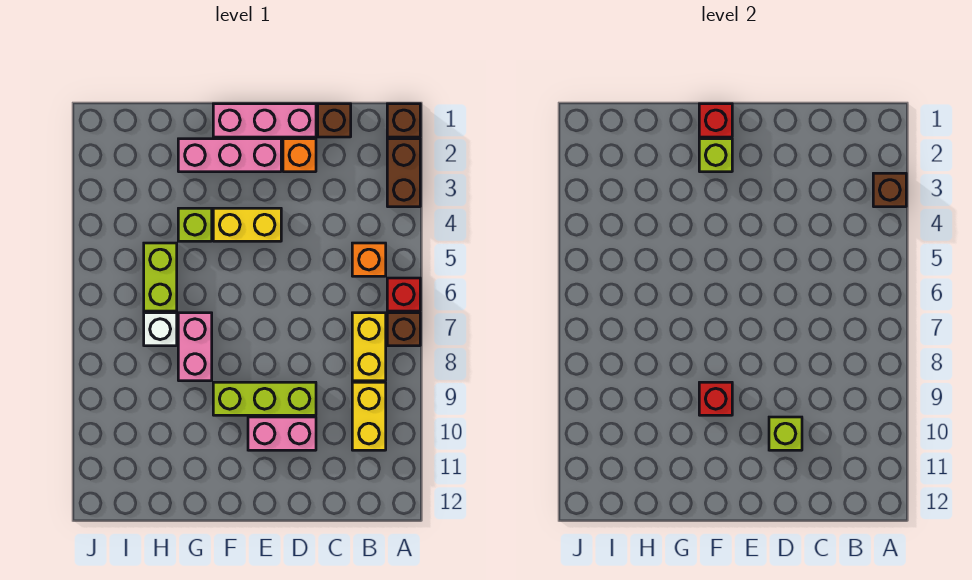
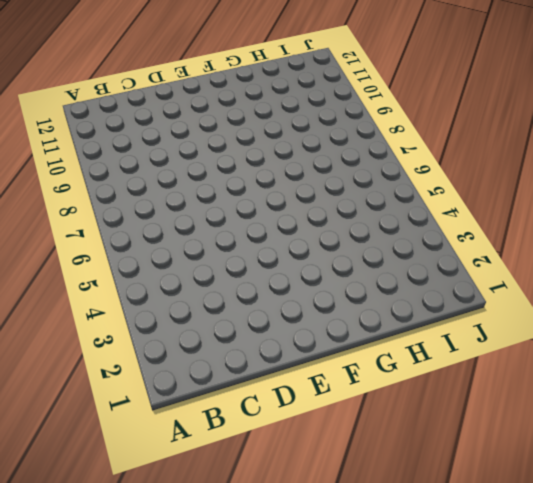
none -> brown brick A1 level 1
none -> brown brick A2:A3 level 1
none -> red brick A6 level 1

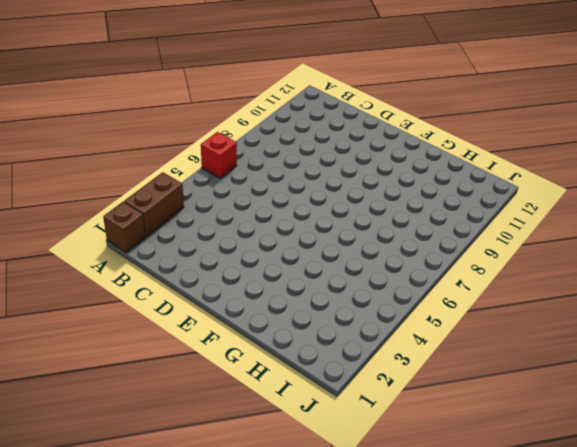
none -> brown brick A7 level 1
none -> orange brick B5 level 1
none -> yellow brick B7:B8 level 1

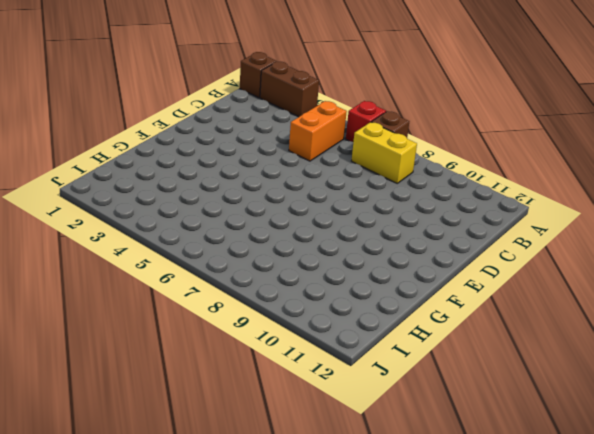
orange brick B5:C5 level 1 -> orange brick B5 level 1
none -> yellow brick B9:B10 level 1
none -> brown brick C1 level 1
none -> pink brick D1:F1 level 1

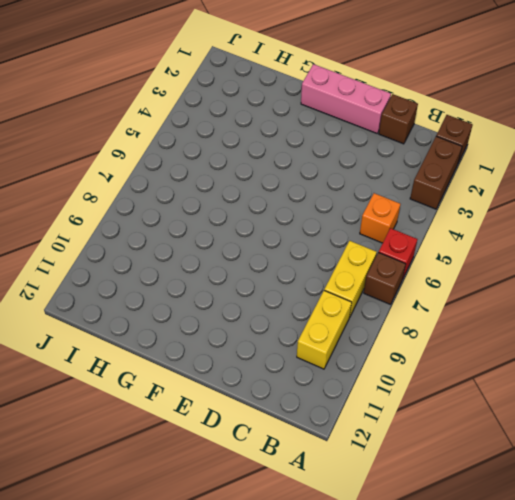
none -> orange brick D2 level 1
none -> lime brick D9:F9 level 1
none -> pink brick D10:E10 level 1

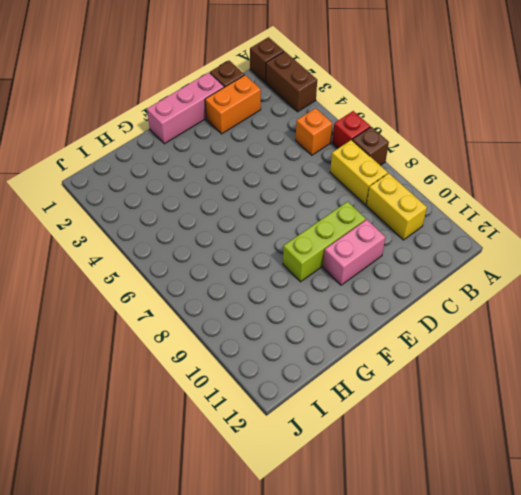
orange brick C2:D2 level 1 -> orange brick D2 level 1
none -> pink brick E2:G2 level 1
none -> yellow brick E4:F4 level 1
none -> lime brick G4 level 1

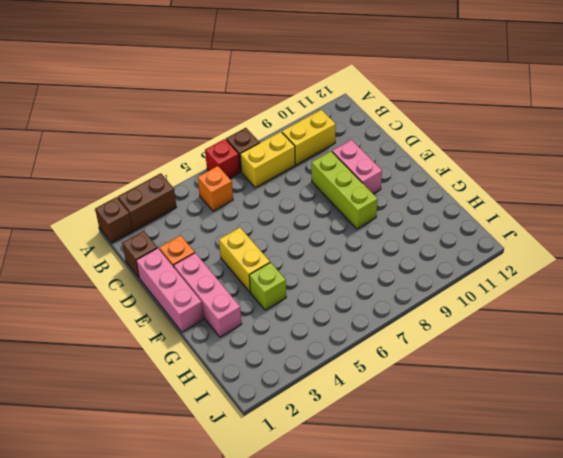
none -> pink brick G7:G8 level 1
none -> lime brick H5:H6 level 1
none -> white brick H7 level 1

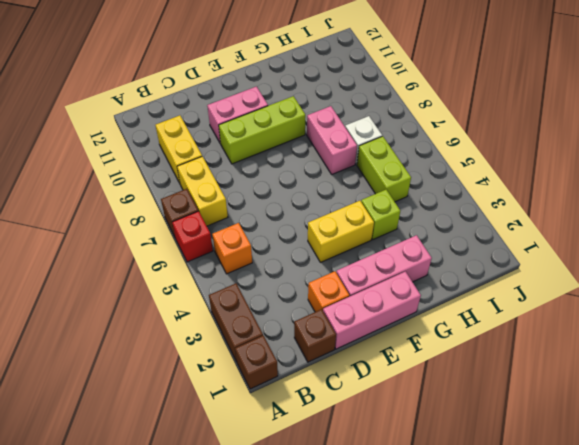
none -> brown brick A3 level 2
none -> lime brick D10 level 2
none -> red brick F1 level 2

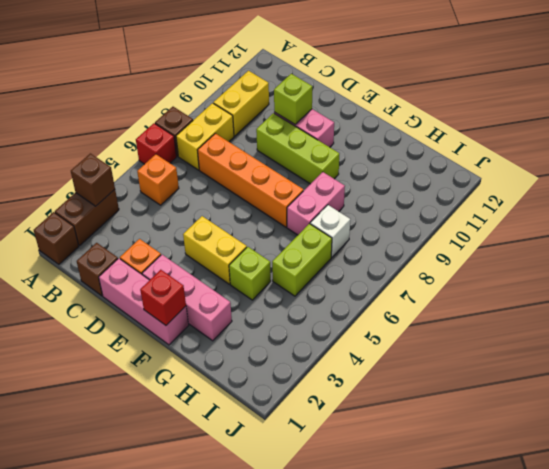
orange brick C7:F7 level 1 -> none
none -> lime brick F2 level 2
none -> red brick F9 level 2

